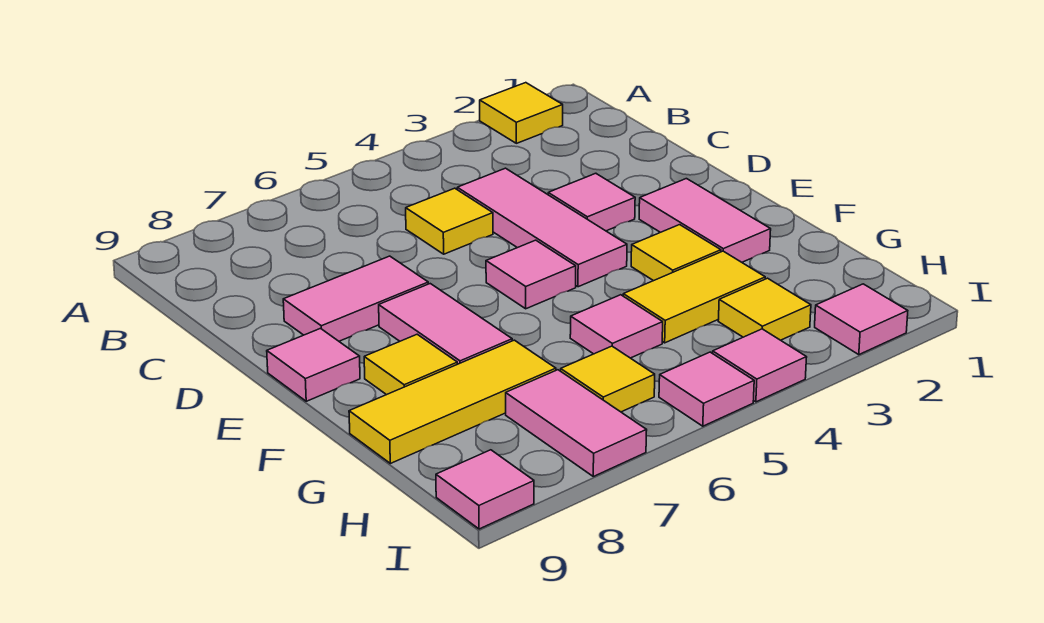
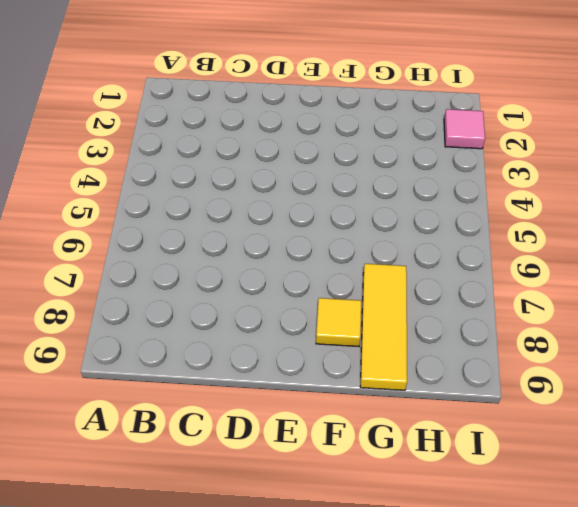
none -> yellow tile A2 level 1
none -> pink tile C4:E4 level 1
none -> yellow tile C5 level 1

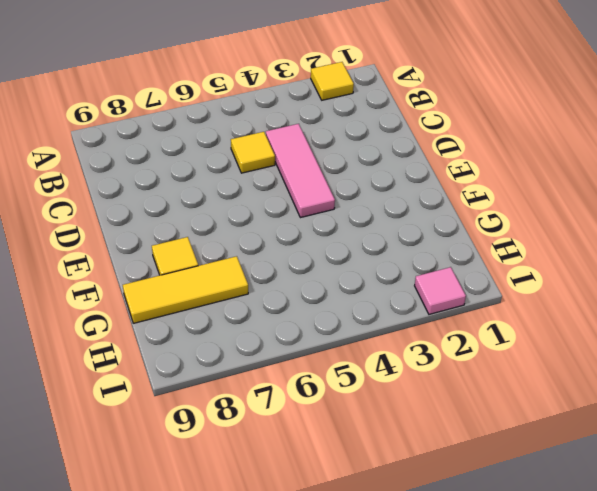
none -> pink tile D3 level 1
none -> pink tile D7:D8 level 1
none -> pink tile E2:F2 level 1

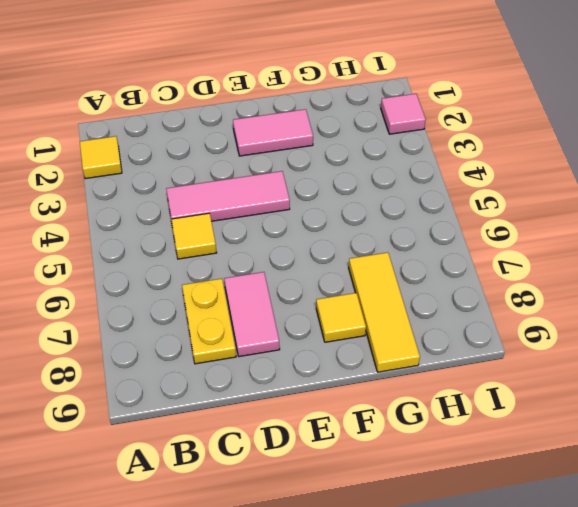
yellow plate C7:C8 level 1 -> none
none -> pink tile D3 level 1
none -> pink tile E5 level 1
none -> pink tile E7:F7 level 1

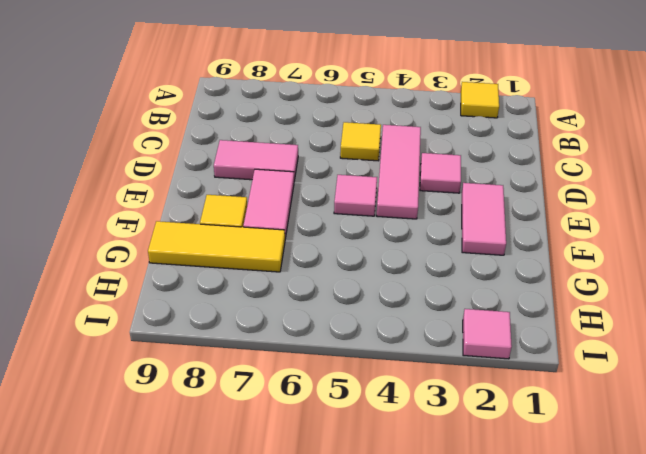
none -> pink tile E9 level 1
none -> yellow tile F3 level 1
none -> yellow tile G3:G4 level 1

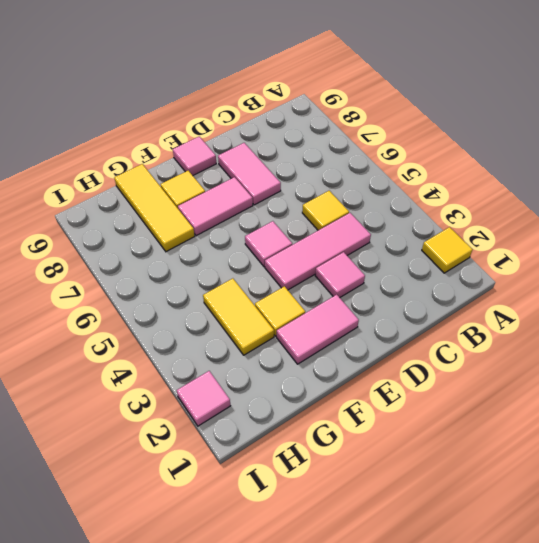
none -> pink tile G5 level 1
none -> yellow tile H3 level 1
none -> yellow tile H6 level 1

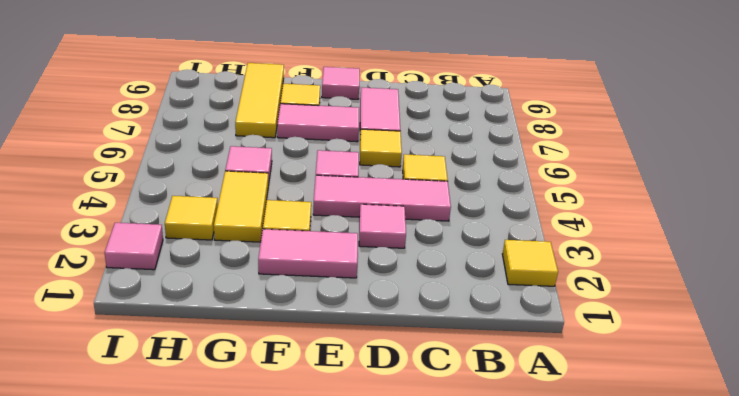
yellow tile D6 level 1 -> yellow tile H6 level 1
none -> pink tile H7:I7 level 1
none -> pink tile I4 level 1
none -> pink tile I5 level 1

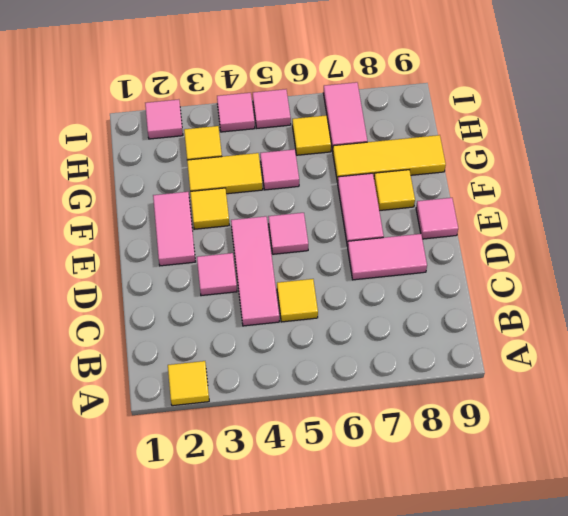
none -> pink tile I9 level 1

